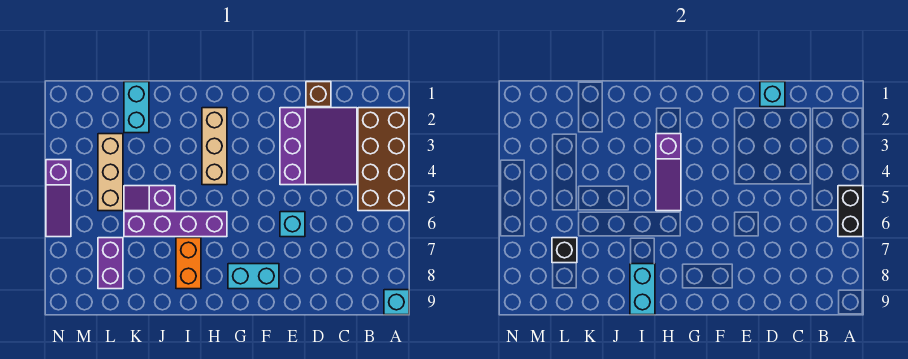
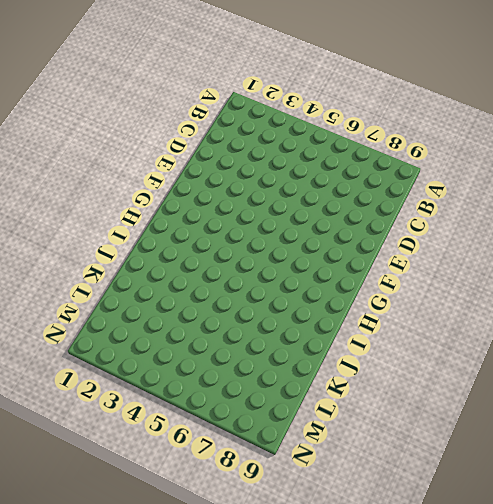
none -> brown brick A2:B5 level 1
none -> cyan brick A9 level 1
none -> purple slope C2:E4 level 1 top E

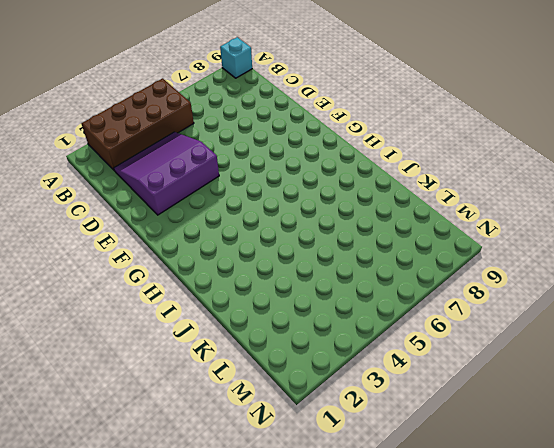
none -> brown brick D1 level 1
none -> cyan brick E6 level 1
none -> cyan brick F8:G8 level 1

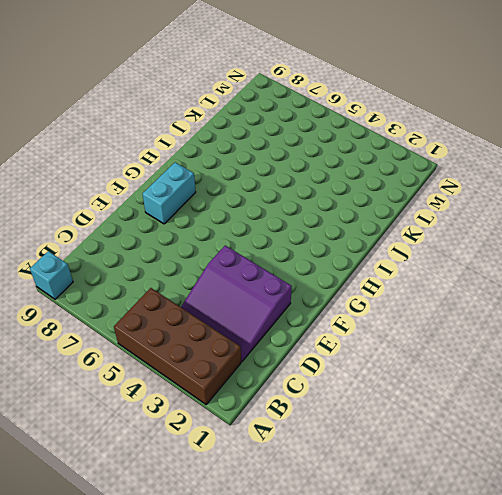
none -> brown brick D1 level 1
none -> cyan brick E6 level 1
none -> tan brick H2:H4 level 1

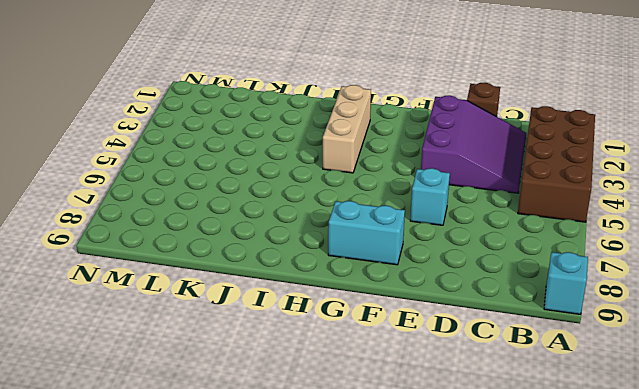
none -> purple brick H6:K6 level 1
none -> orange brick I7:I8 level 1
none -> purple slope J5:K5 level 1 top J

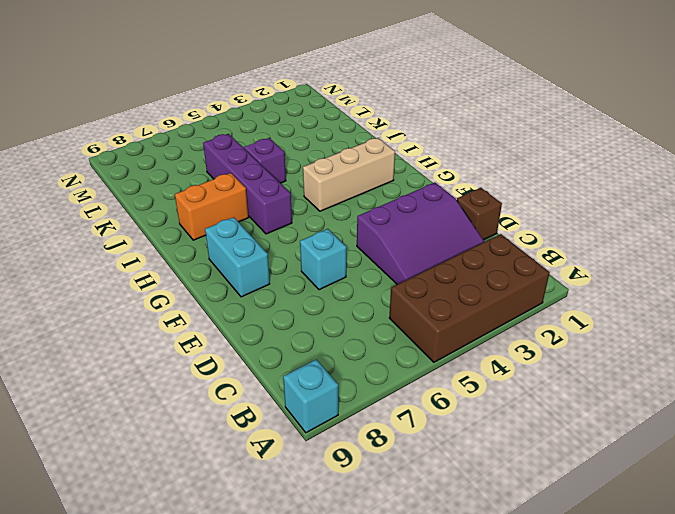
none -> cyan brick K1:K2 level 1
none -> tan brick L3:L5 level 1
none -> purple brick L7:L8 level 1

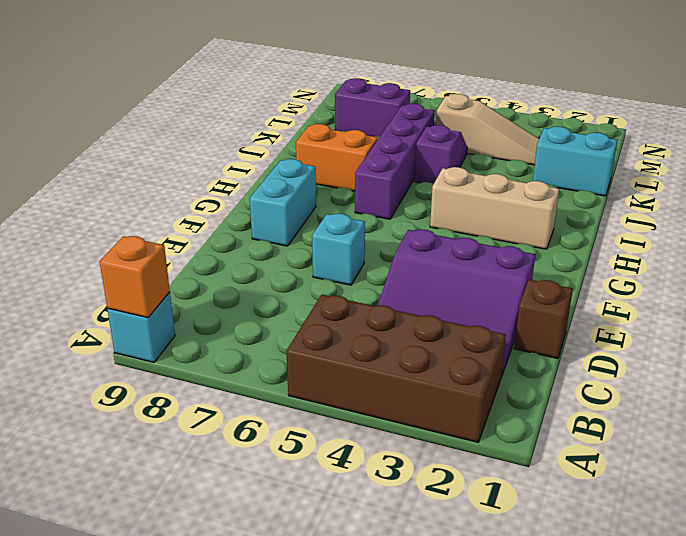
orange brick A9 level 2 -> none
tan slope L3:L5 level 1 top 5 -> tan brick L3:L5 level 1
none -> purple slope N4:N6 level 1 top 4
none -> black brick A5:A6 level 2
none -> cyan brick D1 level 2

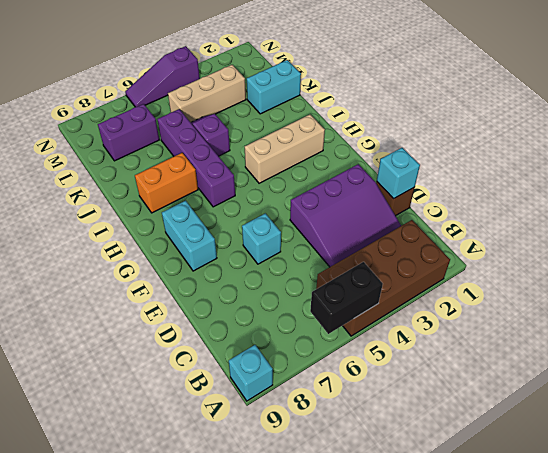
none -> purple slope H3:H5 level 2 top 3
none -> cyan brick I8:I9 level 2
none -> black brick L7 level 2

